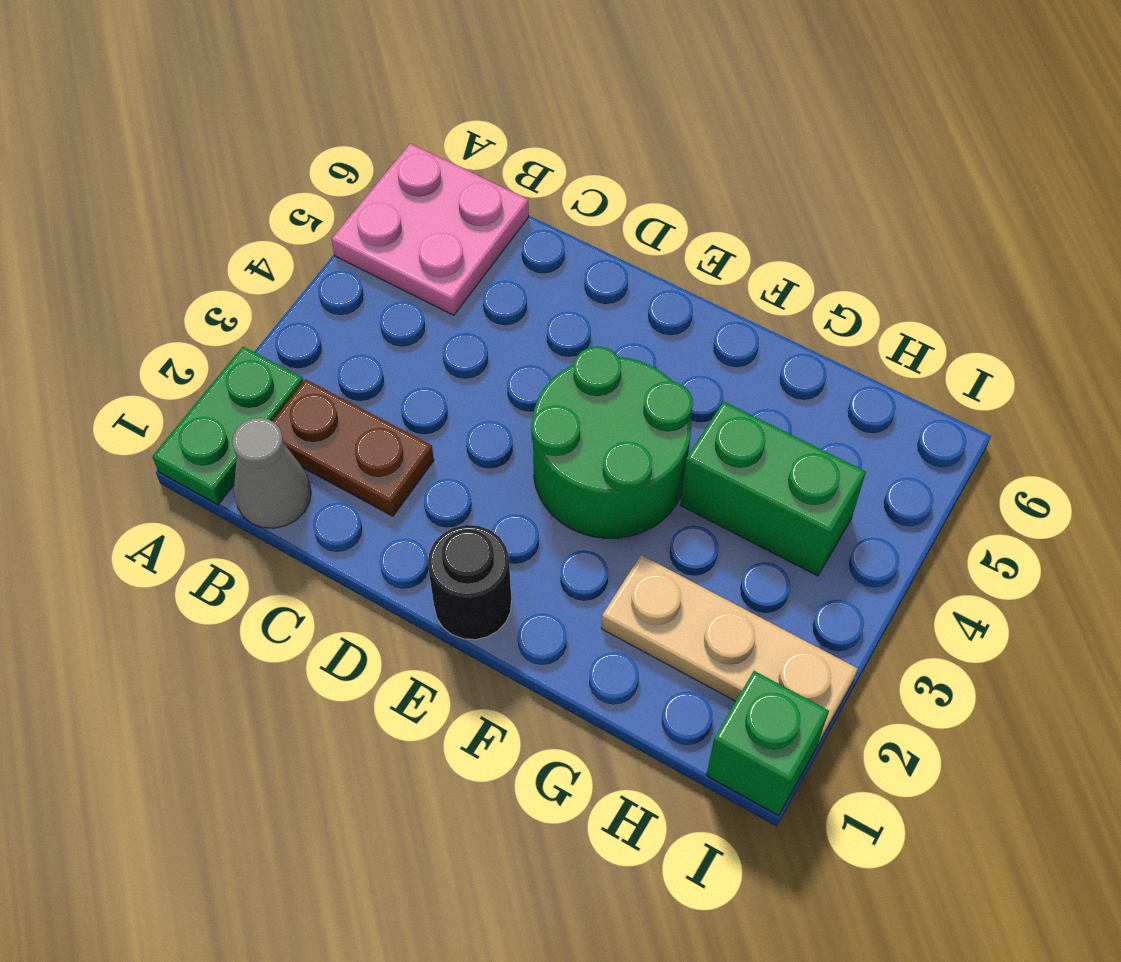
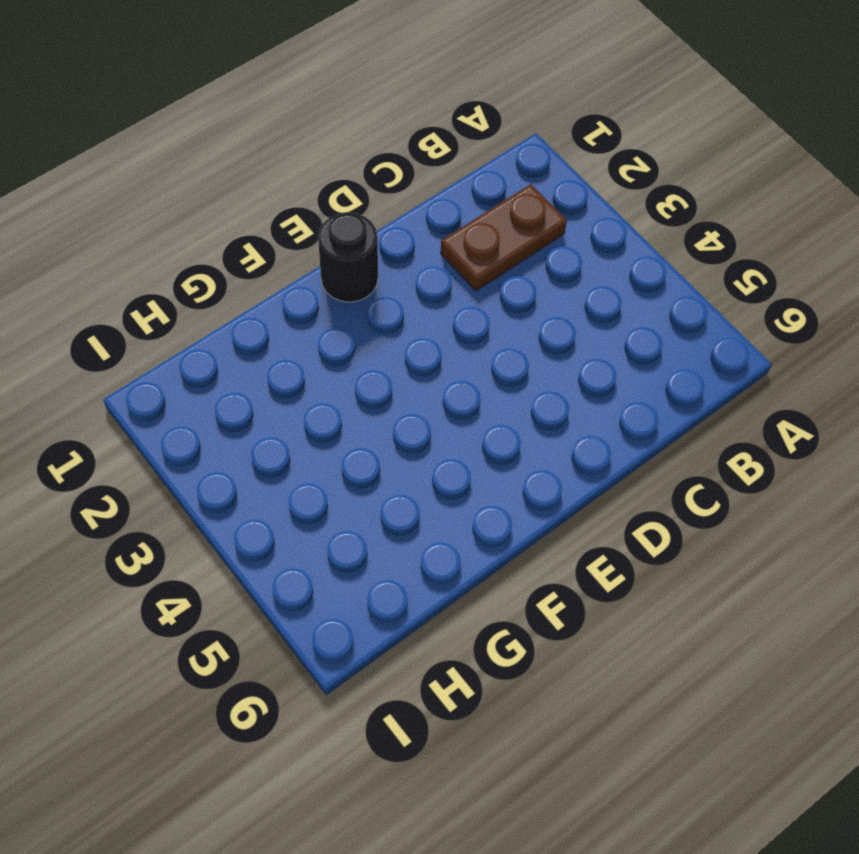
none -> green plate A1:A2 level 1
none -> pink plate A5:B6 level 1

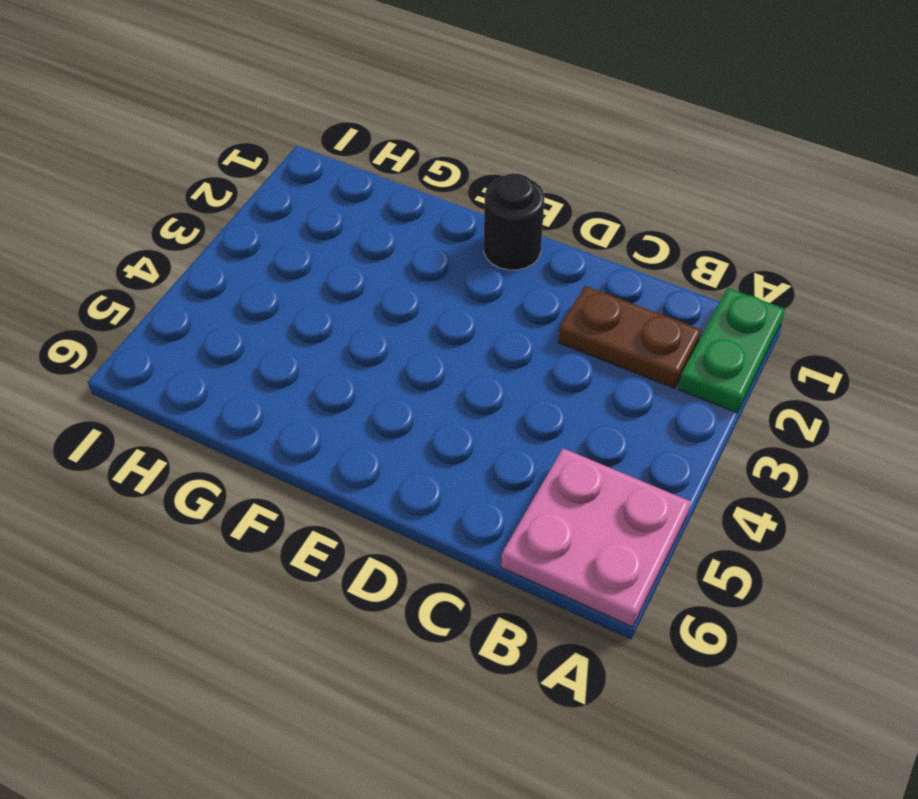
none -> grey cone B1 level 1
none -> green round brick E3:F4 level 1

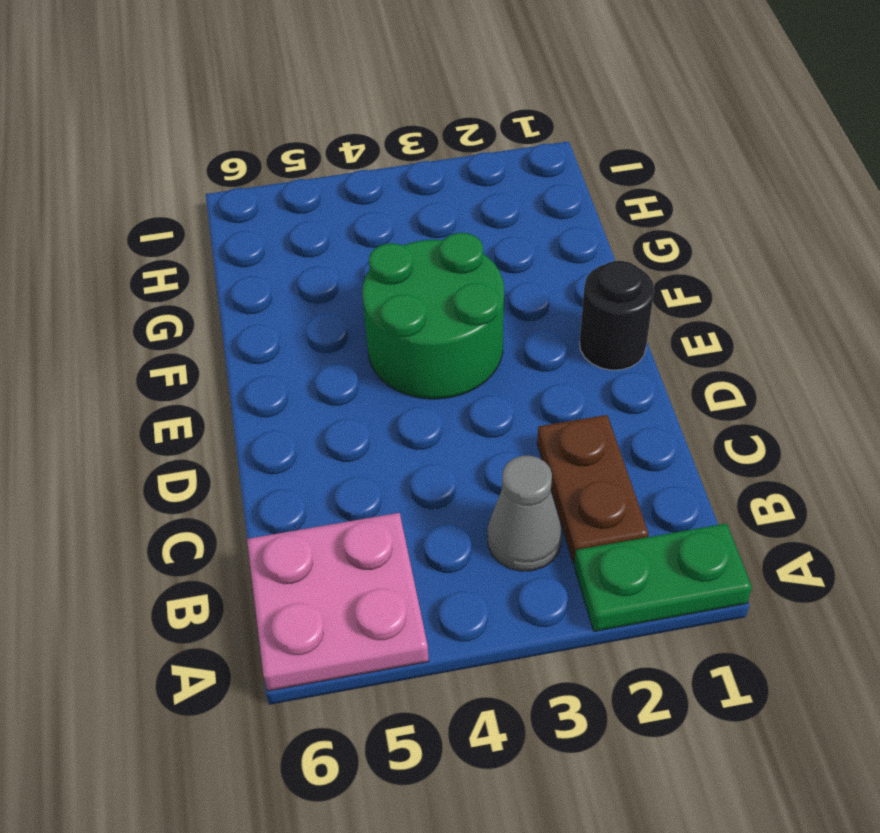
grey cone B3 level 1 -> grey cone B1 level 1
none -> tan plate G2:I2 level 1
none -> green brick G4:H4 level 1

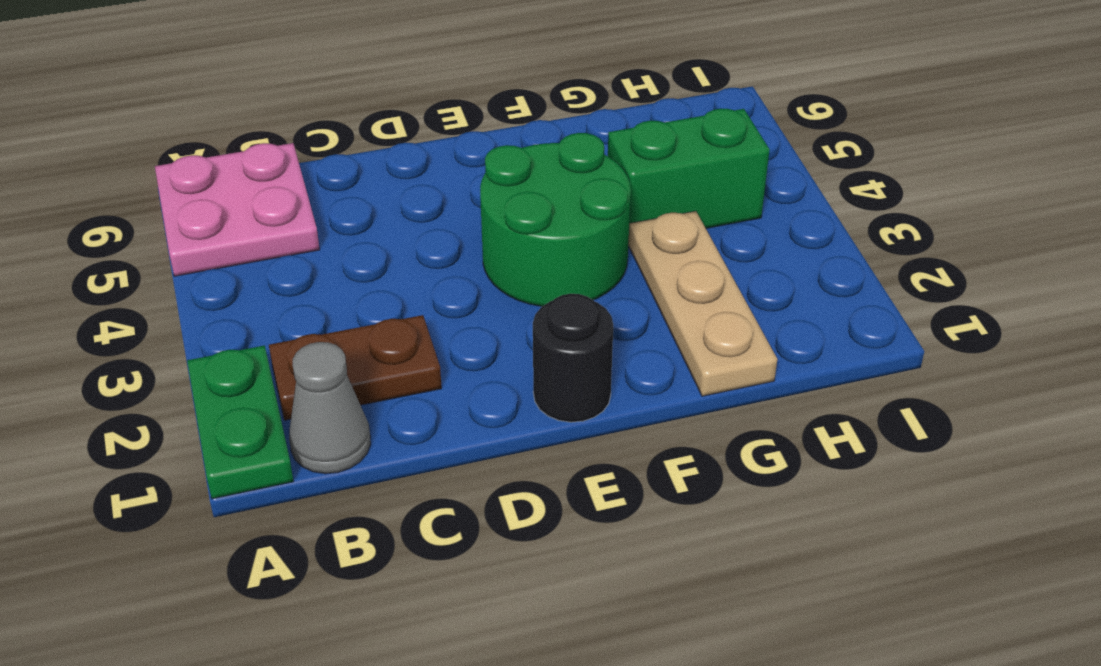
tan plate G1:G3 level 1 -> tan plate G2:I2 level 1
none -> green brick I1 level 1

